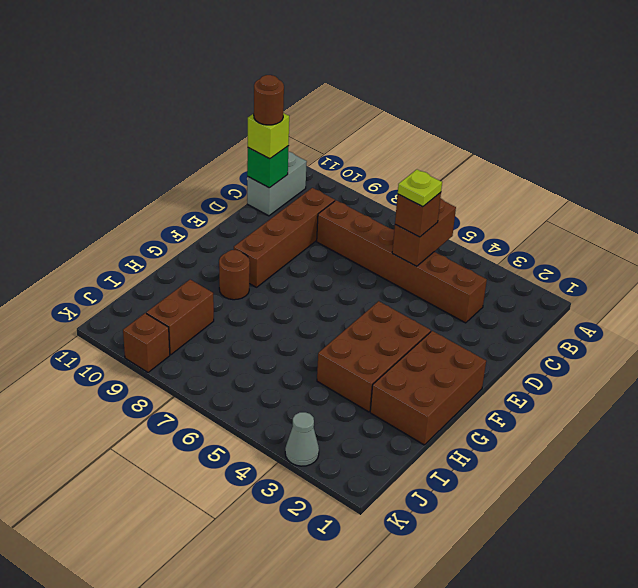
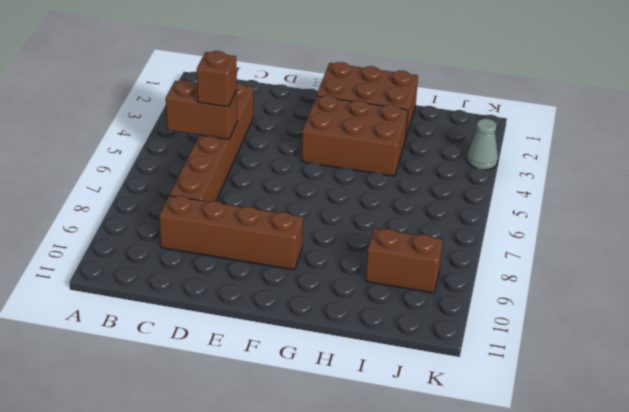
none -> grey brick B11:C11 level 1
none -> brown round brick G9 level 1
none -> brown brick K9 level 1

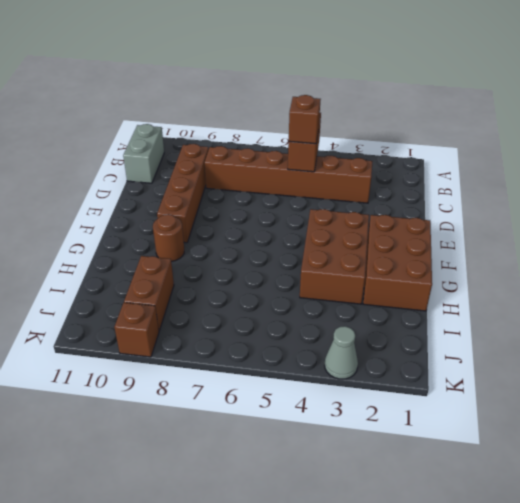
none -> green brick C11 level 2
none -> lime brick C11 level 3
none -> lime plate C5 level 4

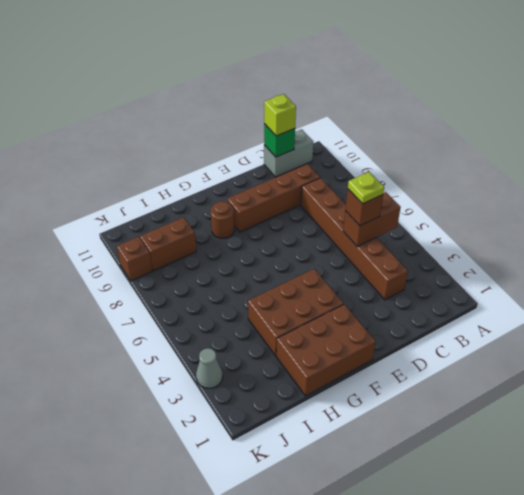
none -> brown round brick C11 level 4

